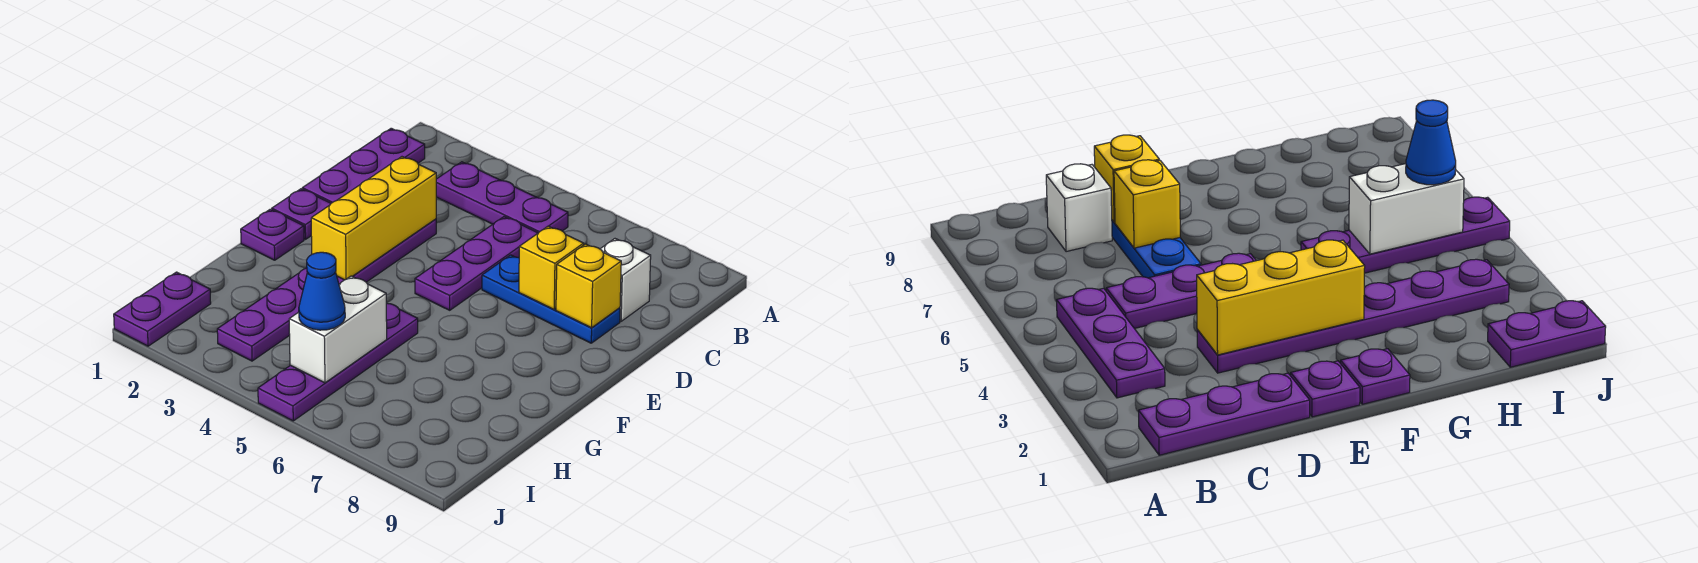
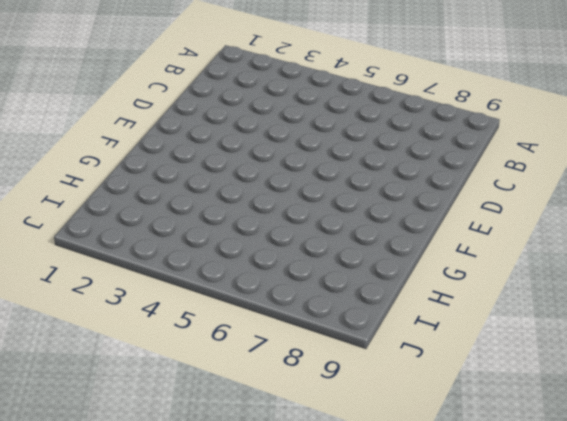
none -> purple plate B1:D1 level 1
none -> purple plate B3:B5 level 1
none -> purple plate C5:E5 level 1

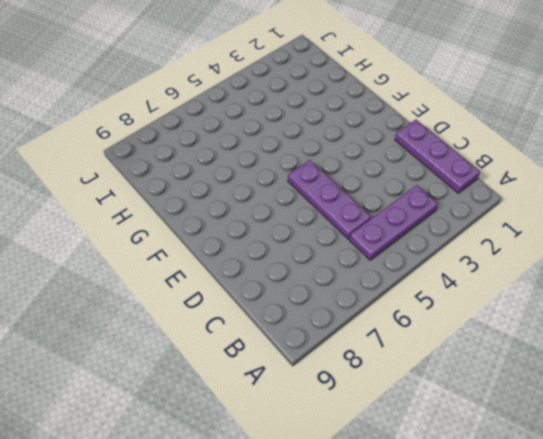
none -> white brick C8 level 1
none -> purple plate D3:I3 level 1
none -> blue plate D6:D8 level 1

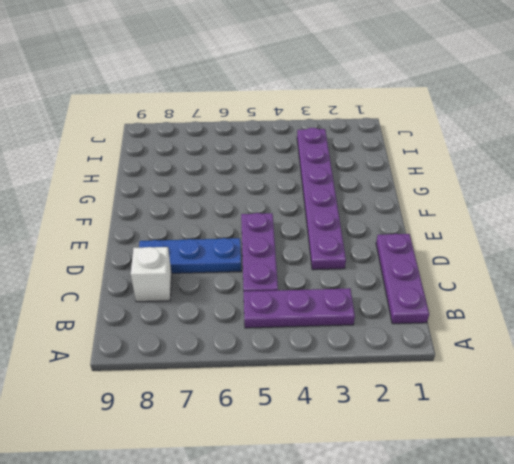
none -> purple plate E1 level 1
none -> purple plate F1 level 1
none -> purple plate G5:J5 level 1

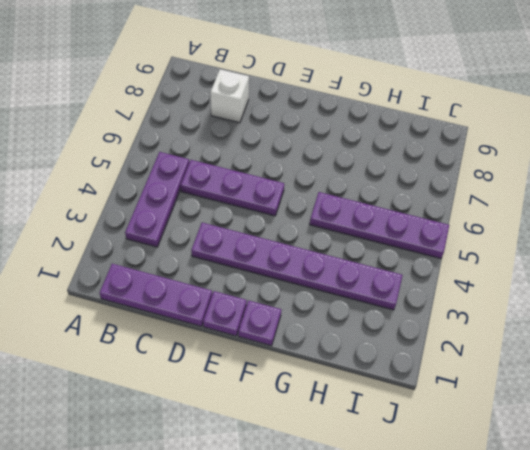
none -> blue plate D6:D8 level 1
none -> purple plate I1:J1 level 1
none -> yellow brick D3:F3 level 2

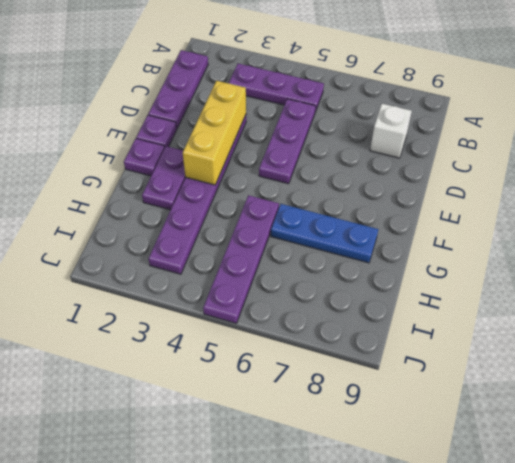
purple plate F2:G2 level 1 -> purple plate I1:J1 level 1
blue plate G6:G8 level 1 -> blue plate D6:D8 level 1
none -> yellow brick D7 level 2
none -> yellow brick D8 level 2
none -> white brick H5:I5 level 2

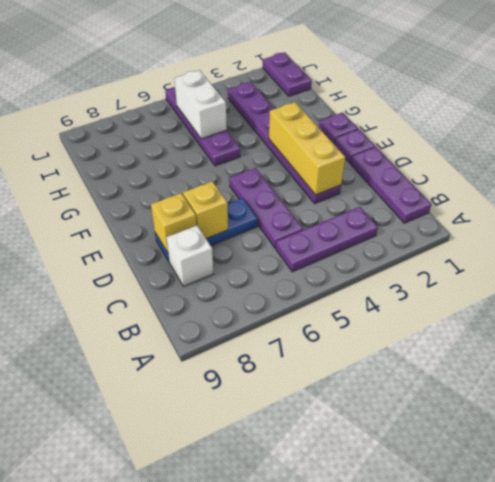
none -> blue cone I5 level 3

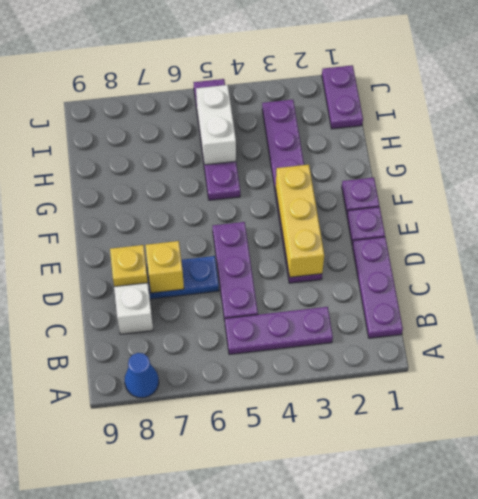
blue cone A8 level 1 -> blue cone I5 level 3

